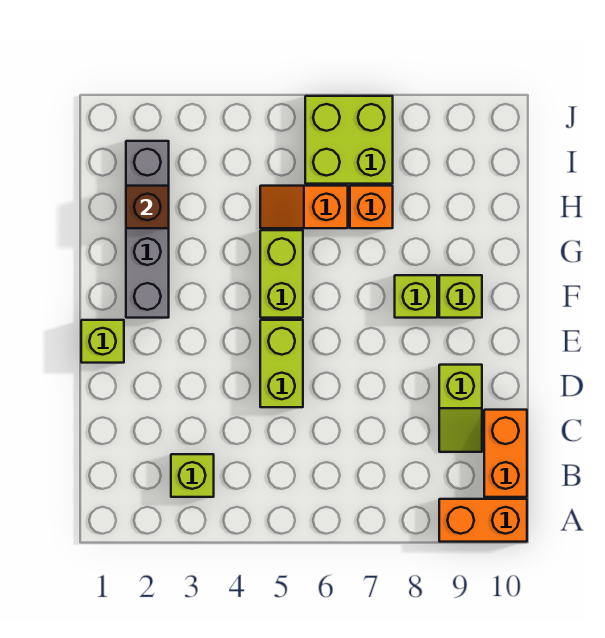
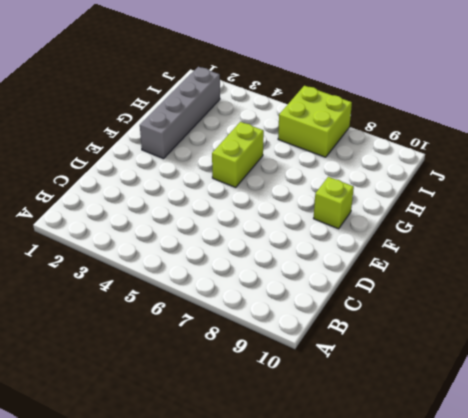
none -> orange brick A9:A10 level 1
none -> lime brick B3 level 1
none -> orange brick B10:C10 level 1

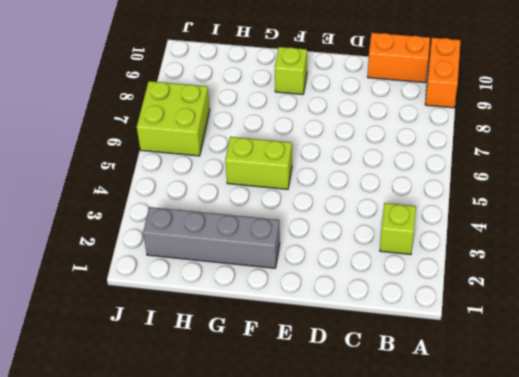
none -> lime slope C9:D9 level 1 top D
none -> lime brick D5:E5 level 1
none -> lime brick E1 level 1

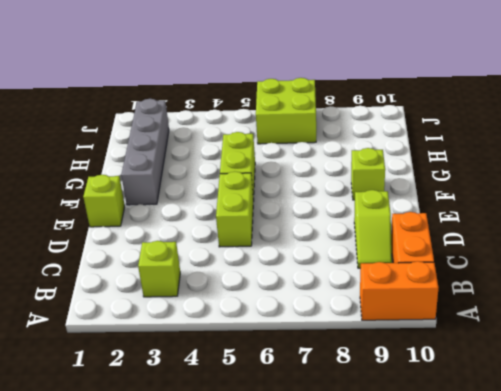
none -> lime brick F8 level 1
none -> orange slope H5:H6 level 1 top 6
none -> orange brick H7 level 1

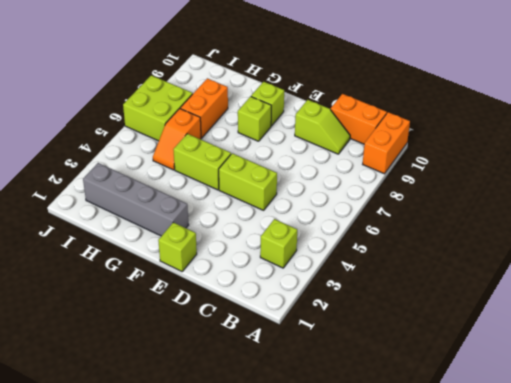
orange brick H7:H8 level 1 -> orange brick H7 level 1
none -> brown brick H2 level 2

